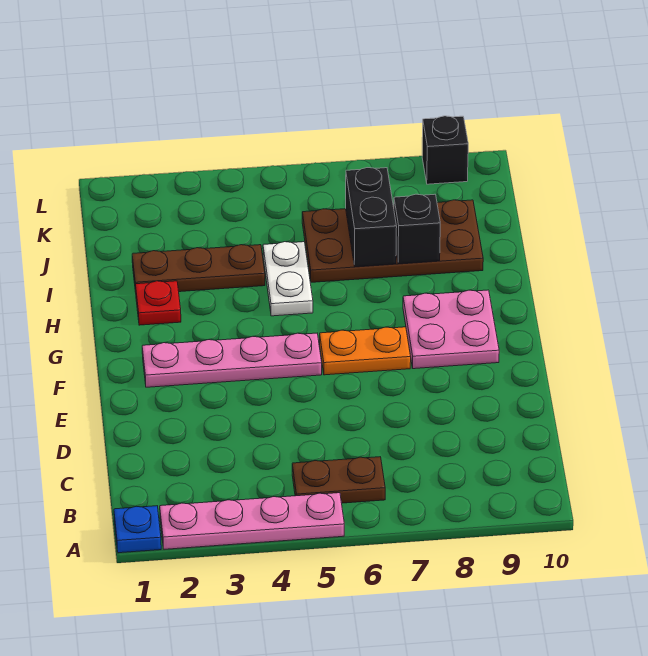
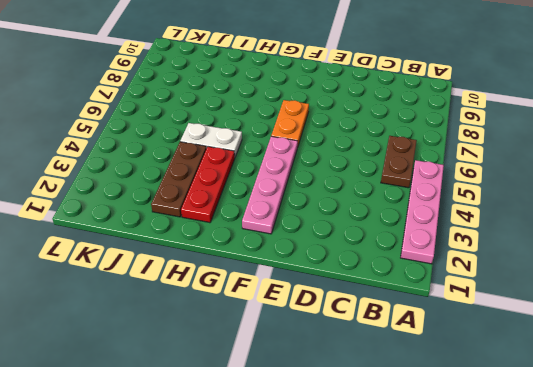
red plate H2:H4 level 1 -> red plate H2 level 1
none -> blue plate A1 level 1
none -> pink plate F8:G9 level 1
none -> brown plate I6:J9 level 1

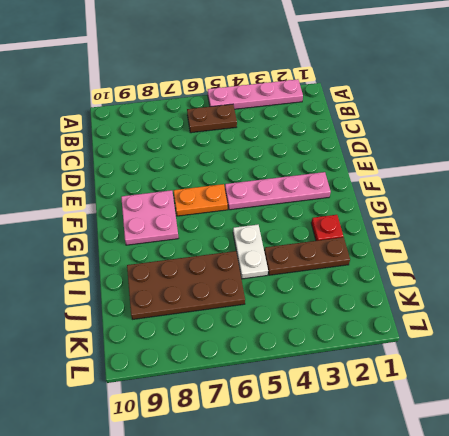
none -> blue plate A1 level 1
none -> black brick L9 level 1
none -> black brick I7:J7 level 2

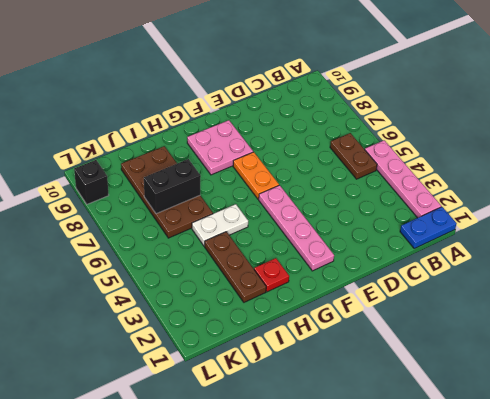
blue plate A1:B1 level 1 -> blue plate A1 level 1
none -> black brick I8 level 2

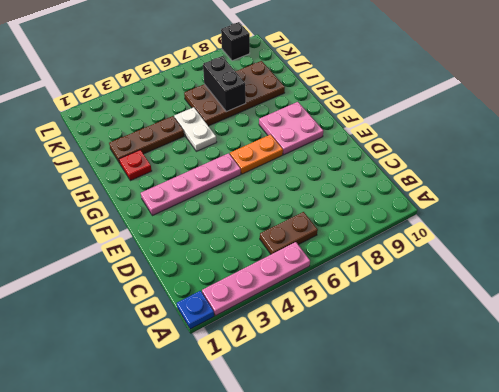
none -> black brick I8 level 2

